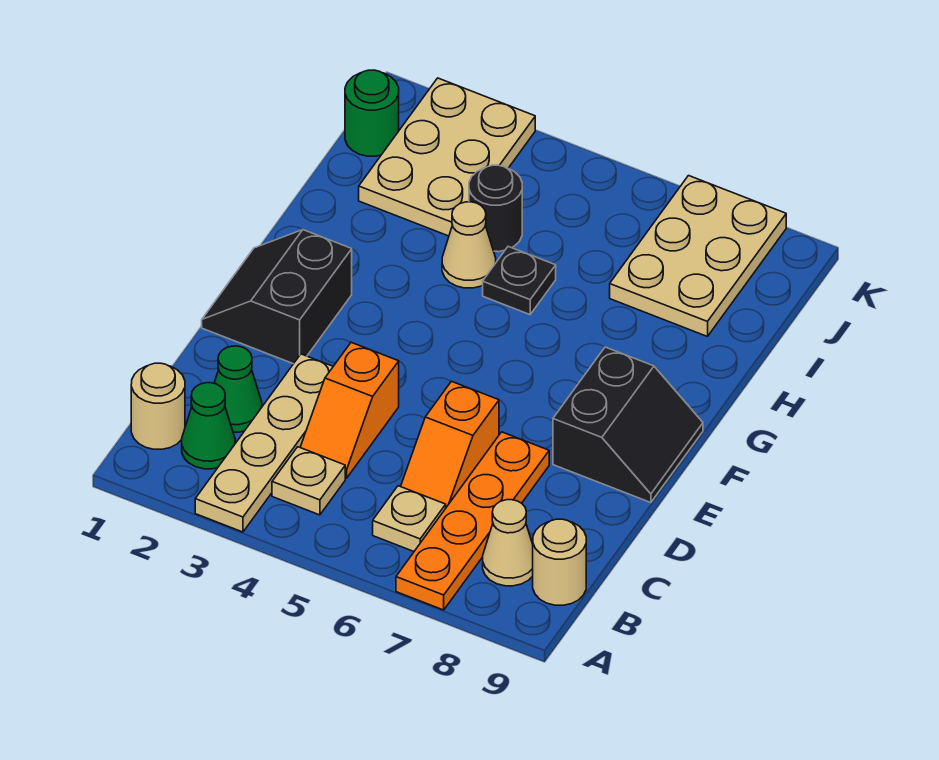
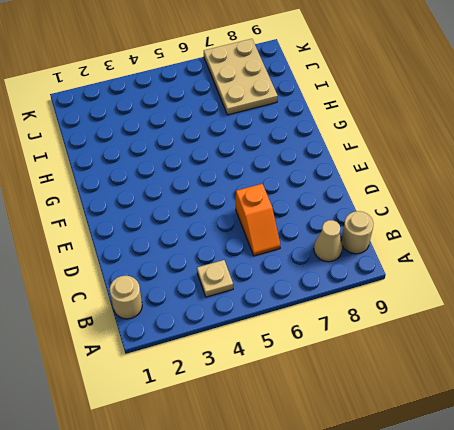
none -> tan plate A3:D3 level 1
none -> orange plate A7:D7 level 1
none -> green cone B2 level 1

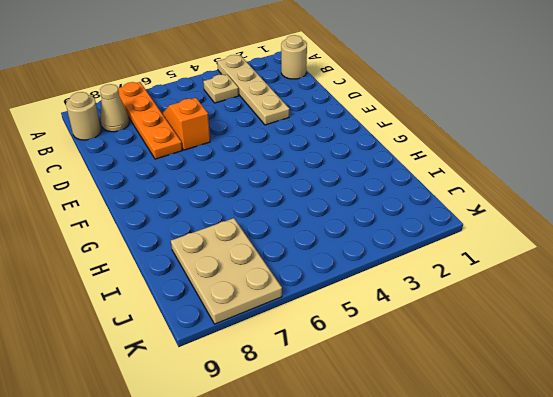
none -> green cone B2 level 1
none -> tan plate B6 level 1
none -> green cone C2 level 1

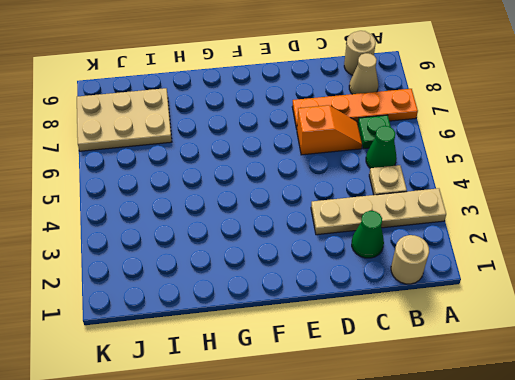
green cone B5 level 1 -> green cone B2 level 1
green plate B6 level 1 -> tan plate B6 level 1
none -> orange slope C4:D4 level 1 top D
none -> black slope E1:F2 level 1 top 2
none -> black slope E8:F9 level 1 top 8

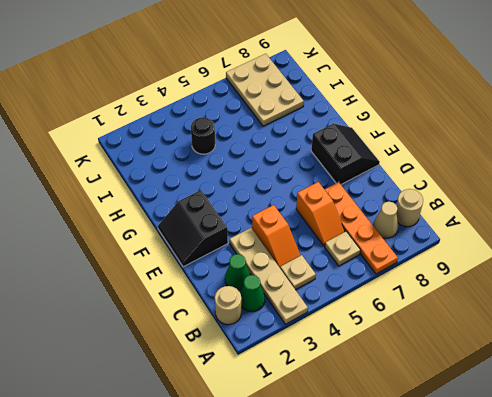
none -> tan cone H4 level 1
none -> black plate H5 level 1
none -> tan plate I2:K3 level 1

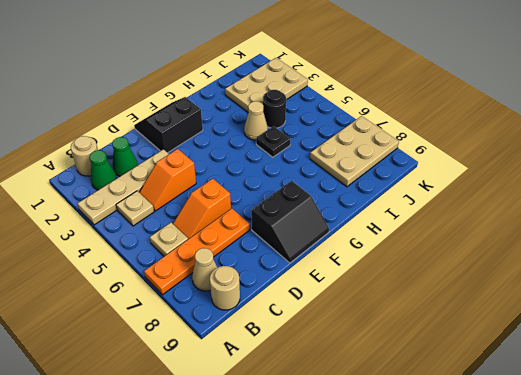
none -> green round brick J1 level 1

